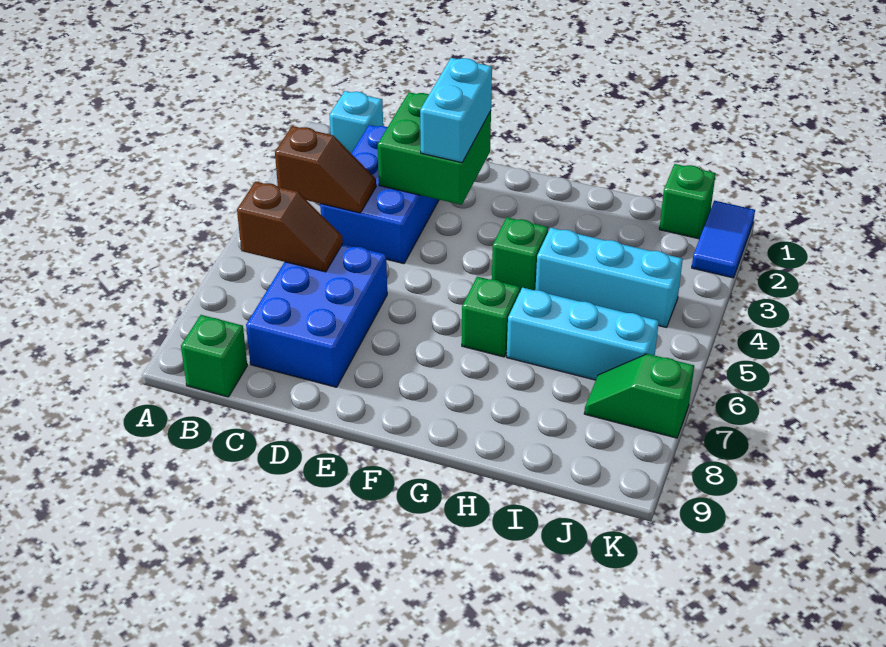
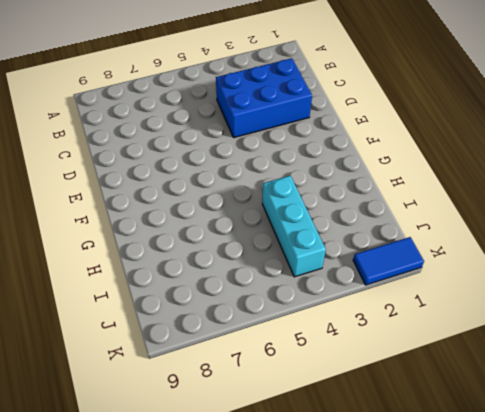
none -> cyan brick B1 level 1
none -> green brick B9 level 1
none -> blue brick C6:D8 level 1

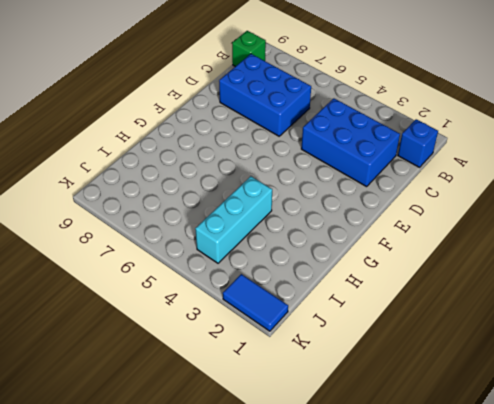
blue brick B1 level 1 -> cyan brick B1 level 1
none -> green brick G4 level 1
none -> green brick G6 level 1
none -> cyan brick H6:J6 level 1

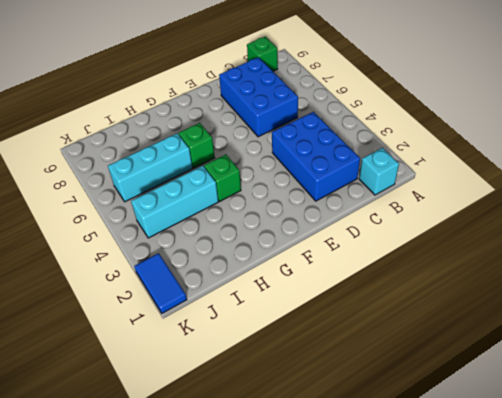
none -> green brick J1 level 1
none -> green slope J7:K7 level 1 top K
none -> brown slope B4:C4 level 2 top B

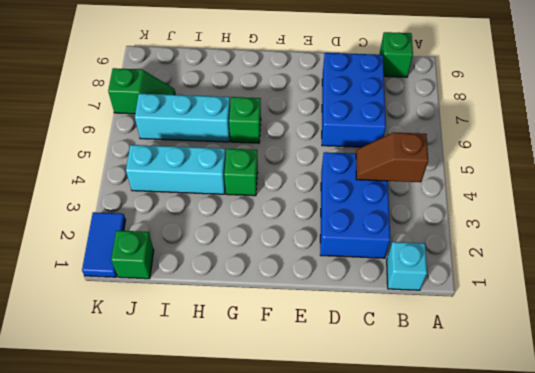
none -> brown slope B6:C6 level 2 top B
none -> green brick D2:E3 level 2
none -> cyan brick E2:E3 level 3

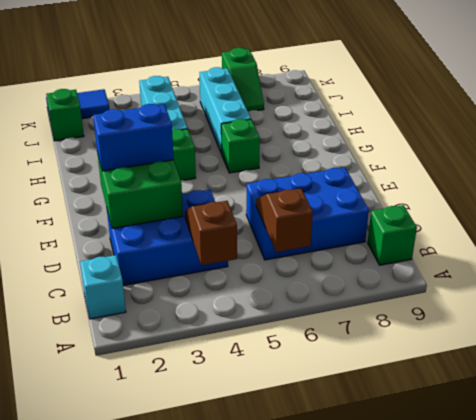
blue brick E2:E3 level 3 -> cyan brick E2:E3 level 3

